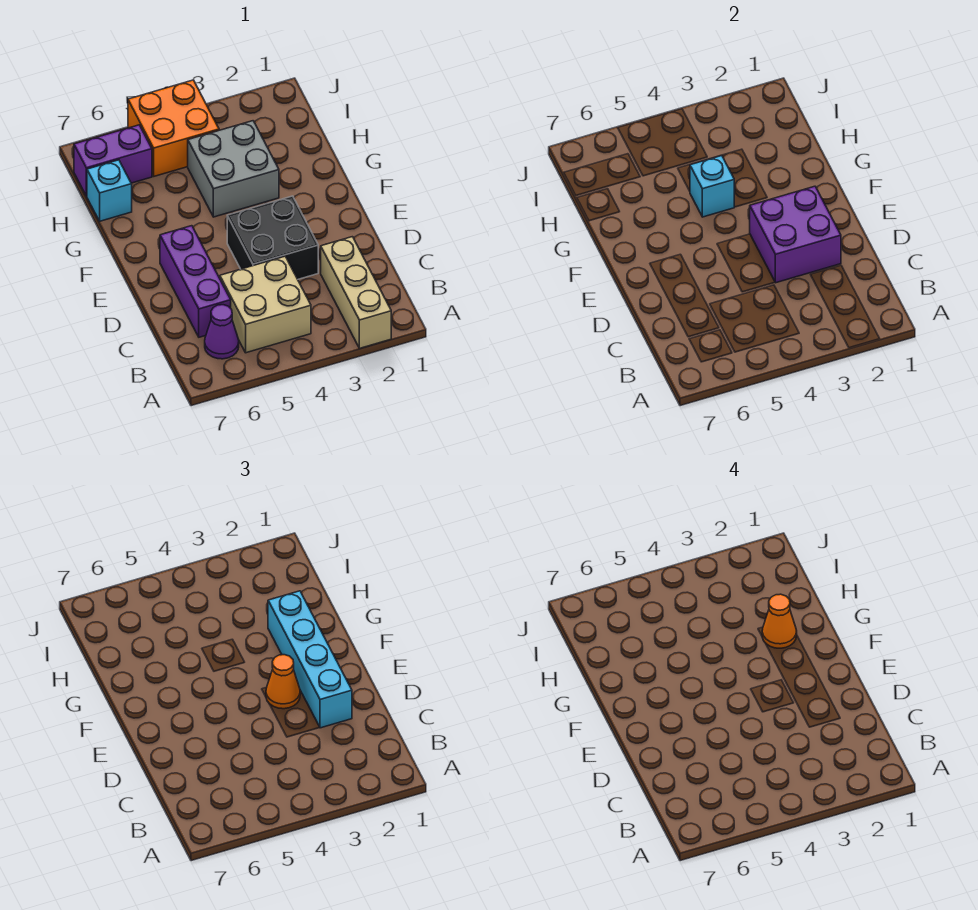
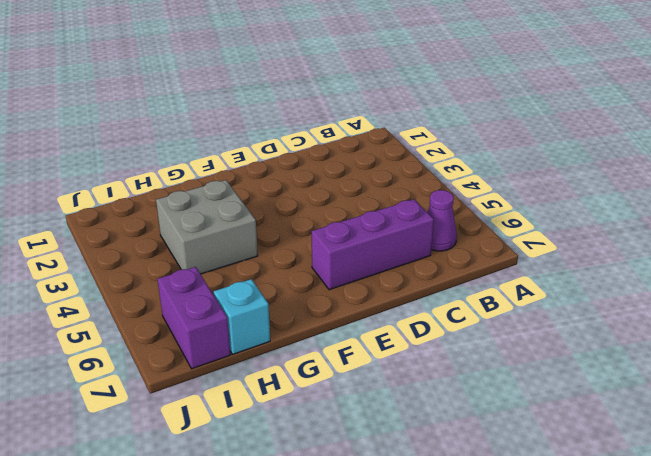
none -> tan brick A2:C2 level 1
none -> tan brick B4:C5 level 1
none -> black brick D3:E4 level 1

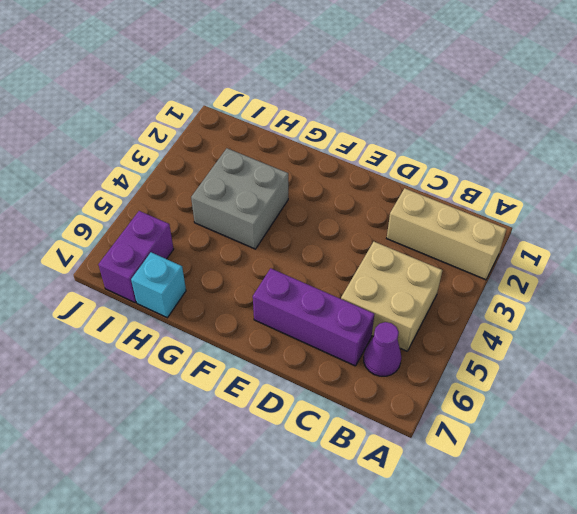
none -> black brick D3:E4 level 1
none -> orange brick I4:J5 level 1
none -> purple brick D2:E3 level 2

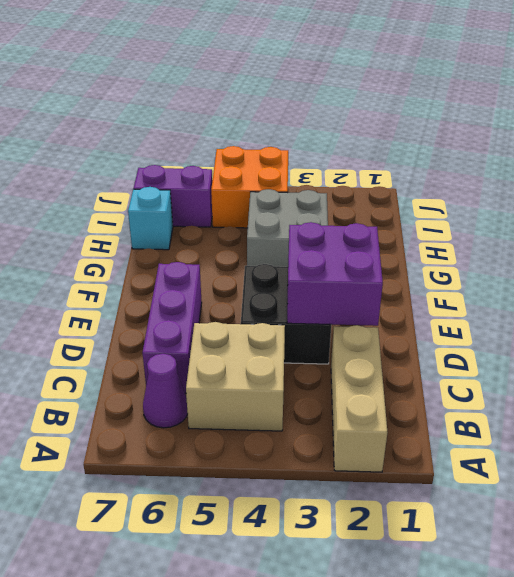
none -> cyan brick G4 level 2
none -> cyan brick D2:G2 level 3
none -> orange cone E3 level 3

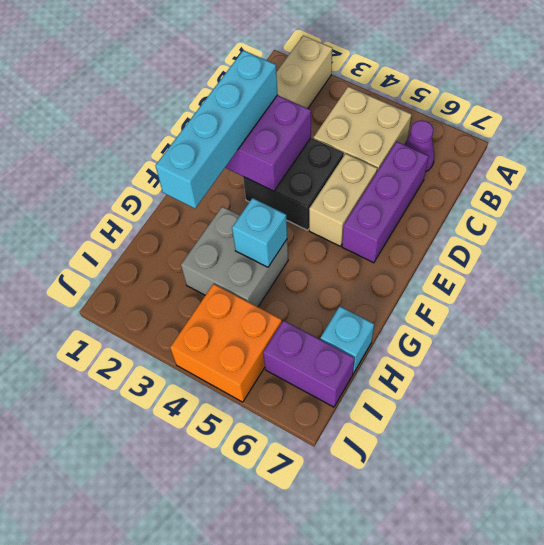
tan brick D5:E5 level 1 -> none
none -> orange cone E3 level 3
none -> orange cone G2 level 4

